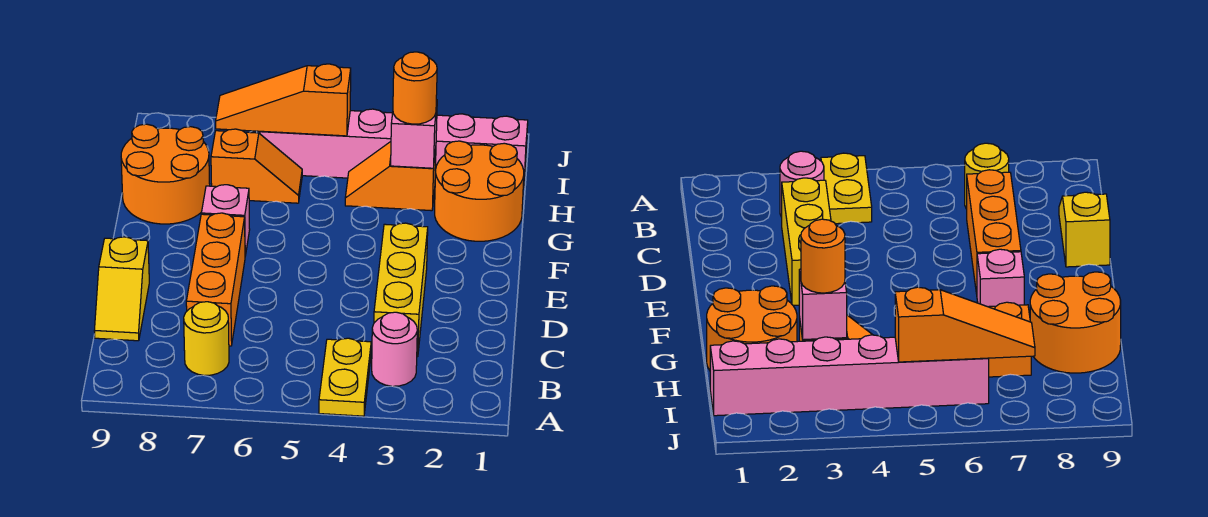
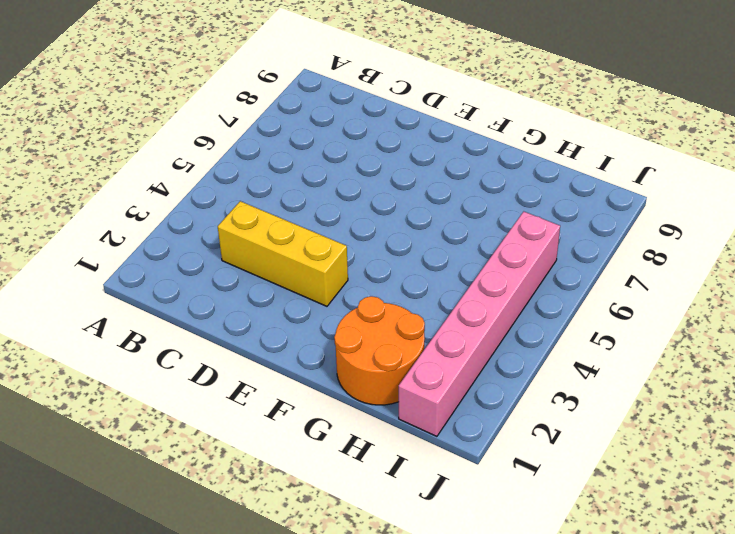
none -> yellow plate A4:B4 level 1
none -> pink round brick B3 level 1
none -> yellow round brick B7 level 1

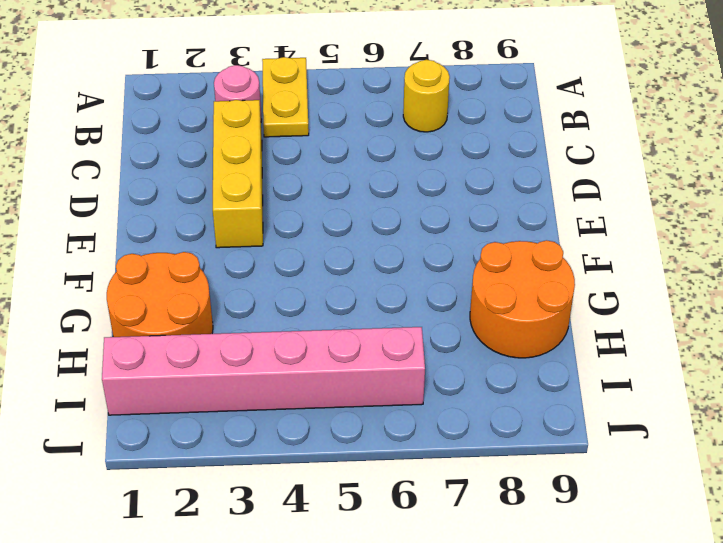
none -> orange brick C7:E7 level 1
none -> yellow slope C9:D9 level 1 top D
none -> pink brick F7 level 1

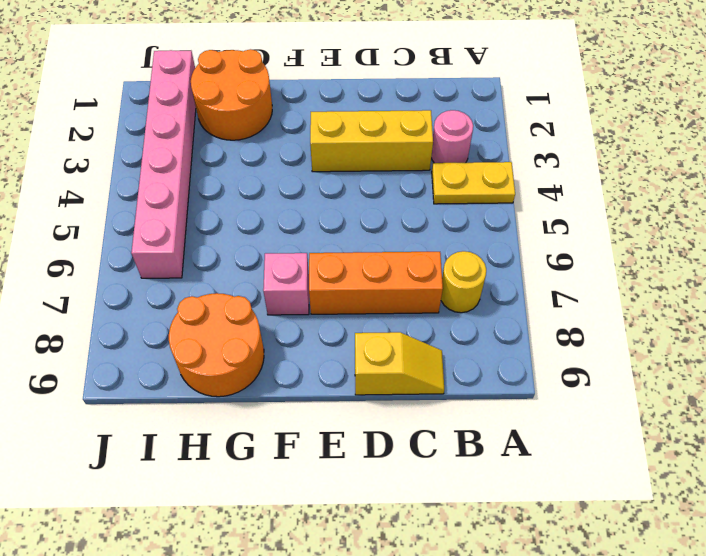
none -> orange slope H3:H4 level 1 top 3
none -> orange slope H6:H7 level 1 top 7
none -> pink brick H3 level 2

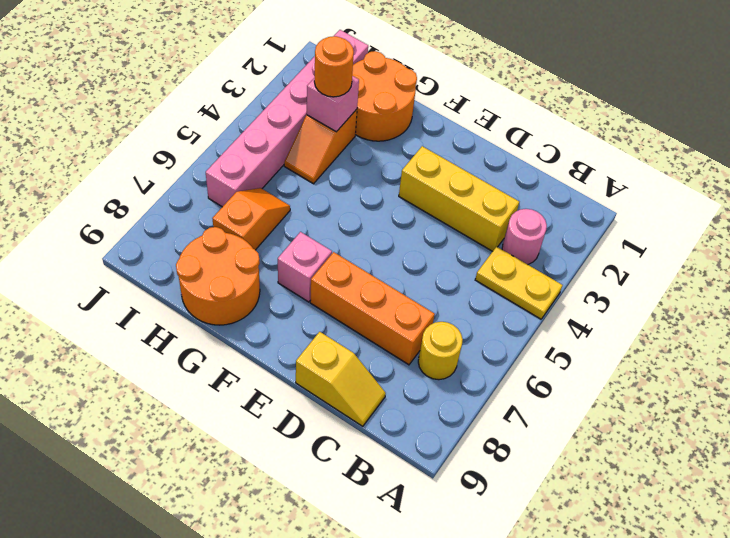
none -> orange slope I5:I7 level 2 top 5

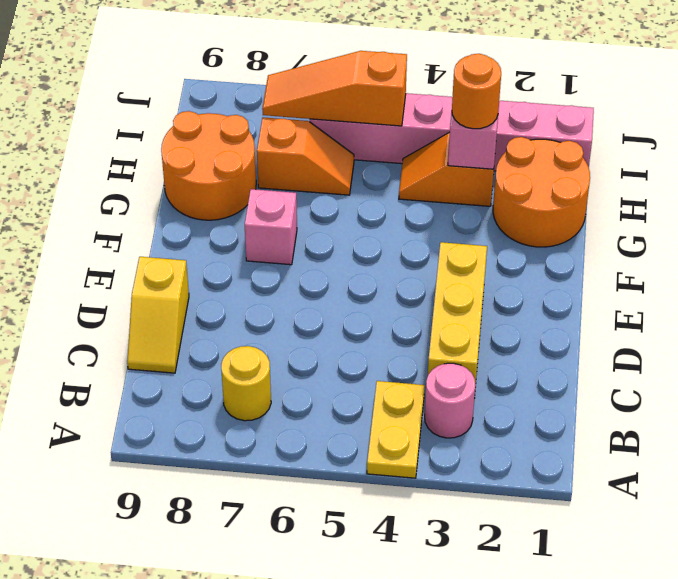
none -> orange brick C7:E7 level 1

